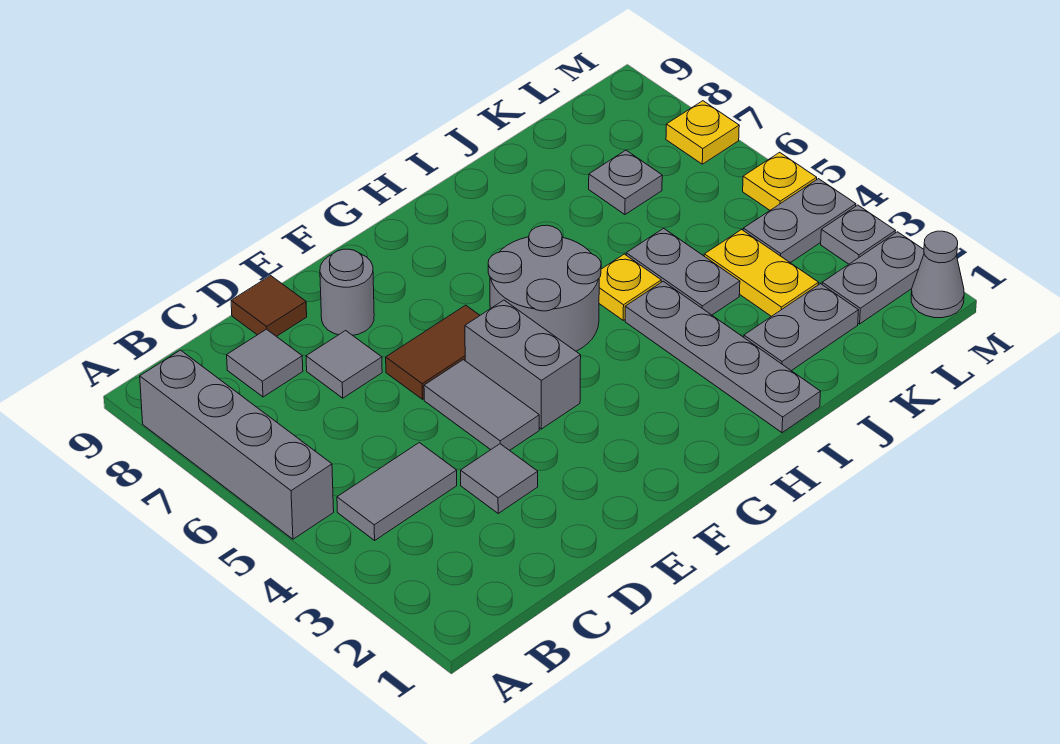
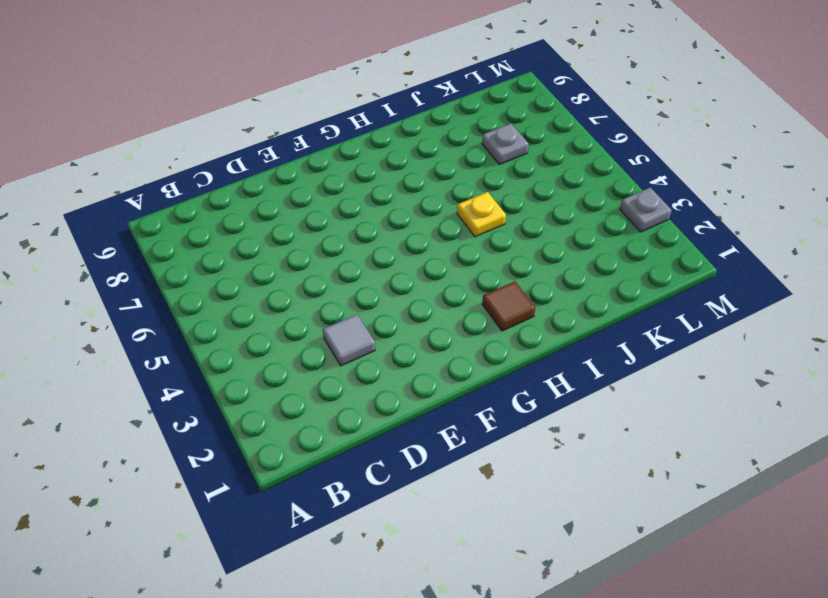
brown tile H2 level 1 -> brown tile D9 level 1
none -> grey brick A5:A8 level 1
none -> grey tile B4:C4 level 1
none -> grey tile C8 level 1

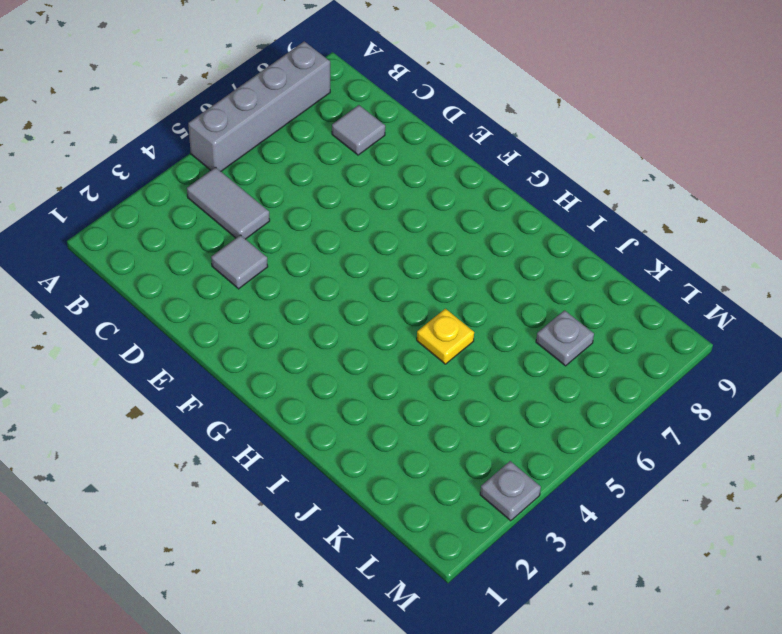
none -> grey tile D7 level 1
none -> brown tile D9 level 1
none -> grey tile E4:E5 level 1

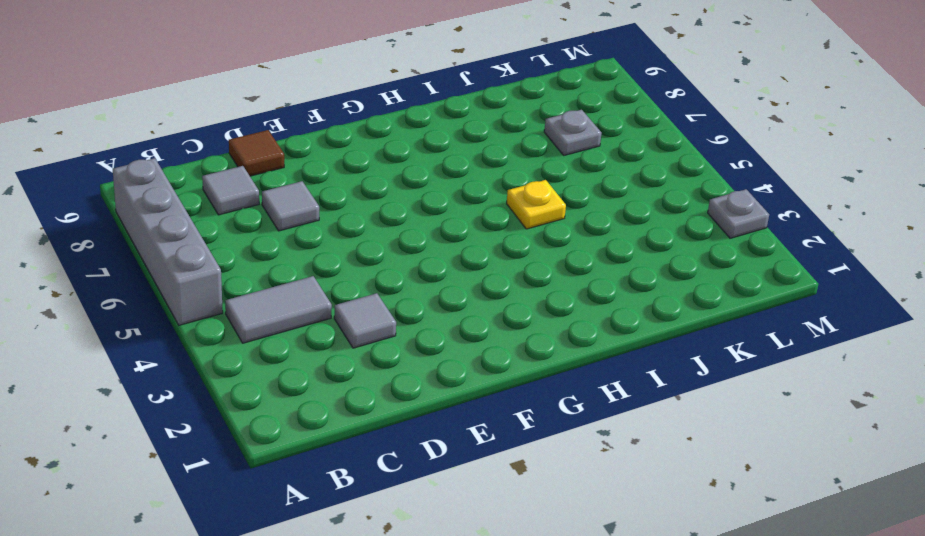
none -> grey tile E4:E5 level 1
none -> brown tile E6:F6 level 1
none -> grey round brick E8 level 1

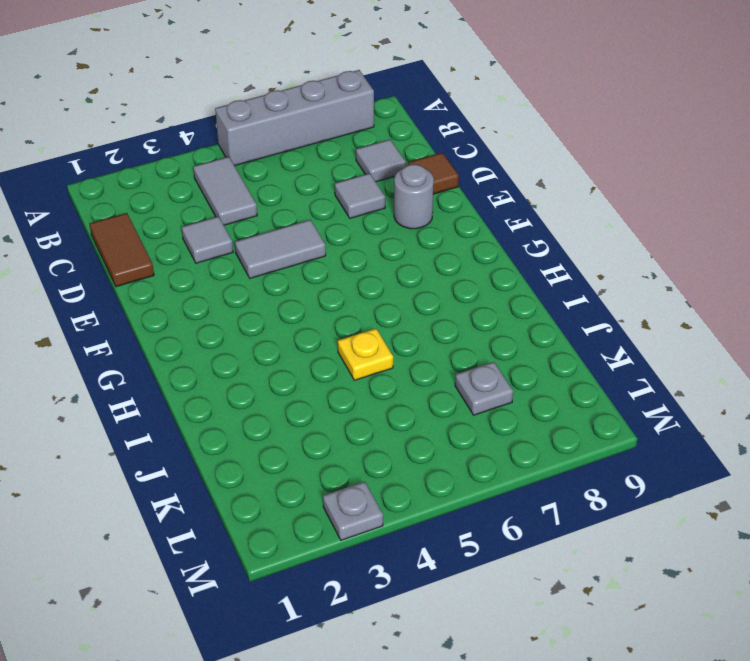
brown tile C1:D1 level 1 -> brown tile E6:F6 level 1
none -> grey brick F4:F5 level 1
none -> grey round brick G5:H6 level 1
none -> grey plate I1:I4 level 1

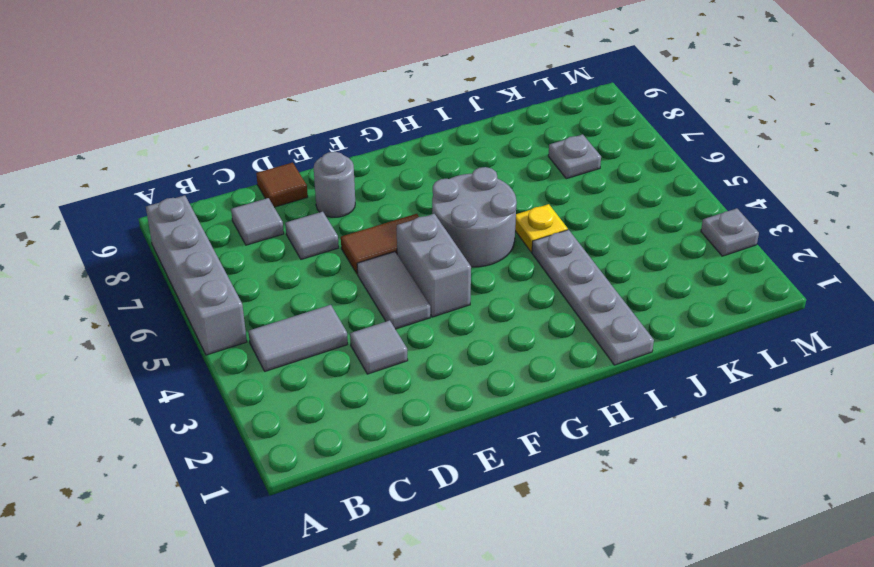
none -> grey plate J2:K2 level 1
none -> grey plate J4:J5 level 1
none -> yellow plate K3:K4 level 1

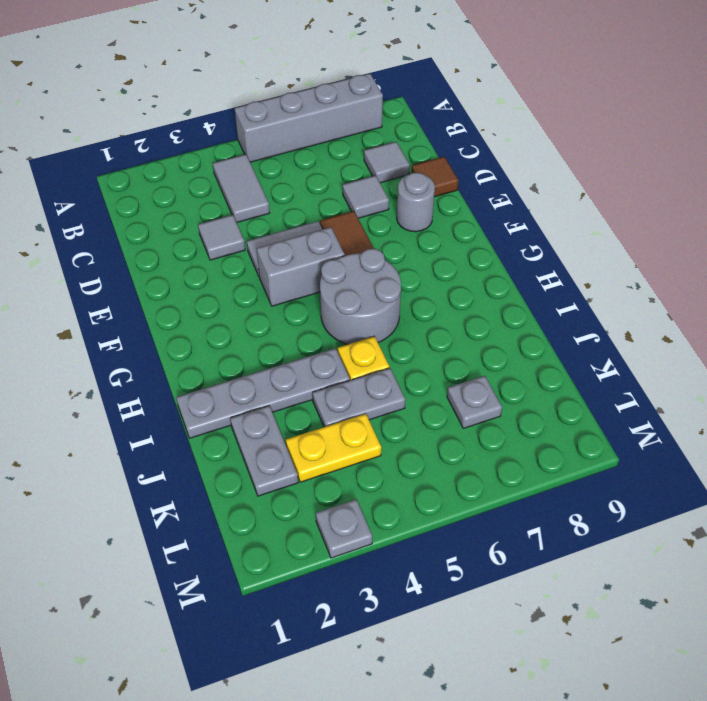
none -> grey plate L2:M2 level 1
none -> grey plate L4:M4 level 1
none -> grey cone M1 level 1

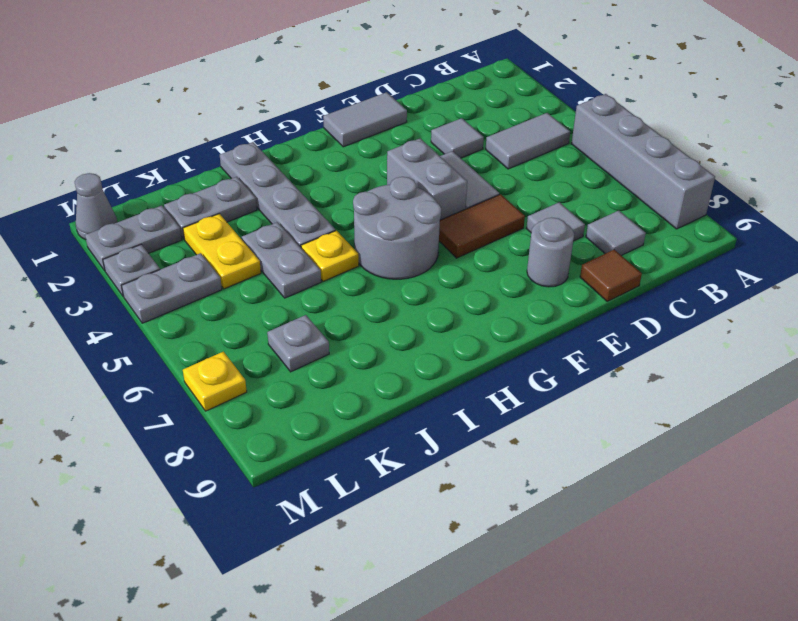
grey tile E1:F1 level 1 -> none
none -> yellow plate M5 level 1

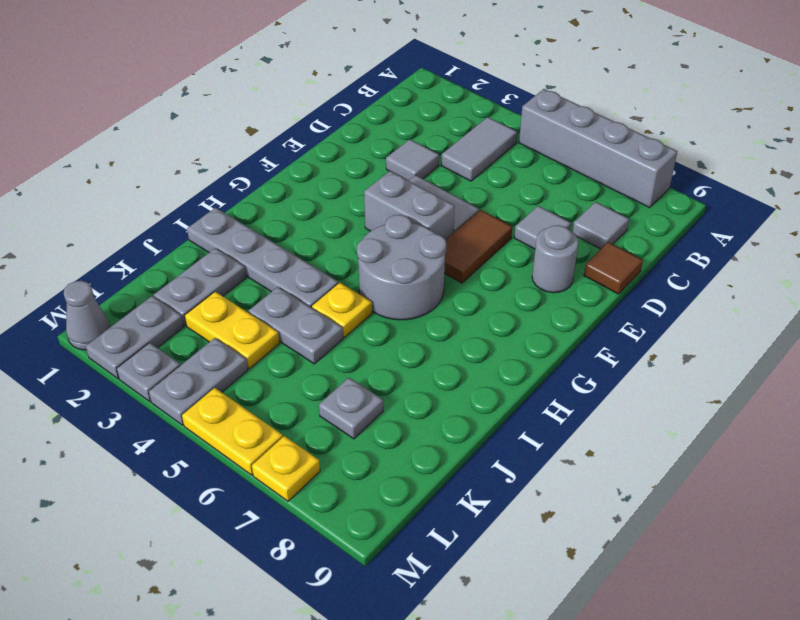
yellow plate M5:M6 level 1 -> yellow plate M5 level 1

